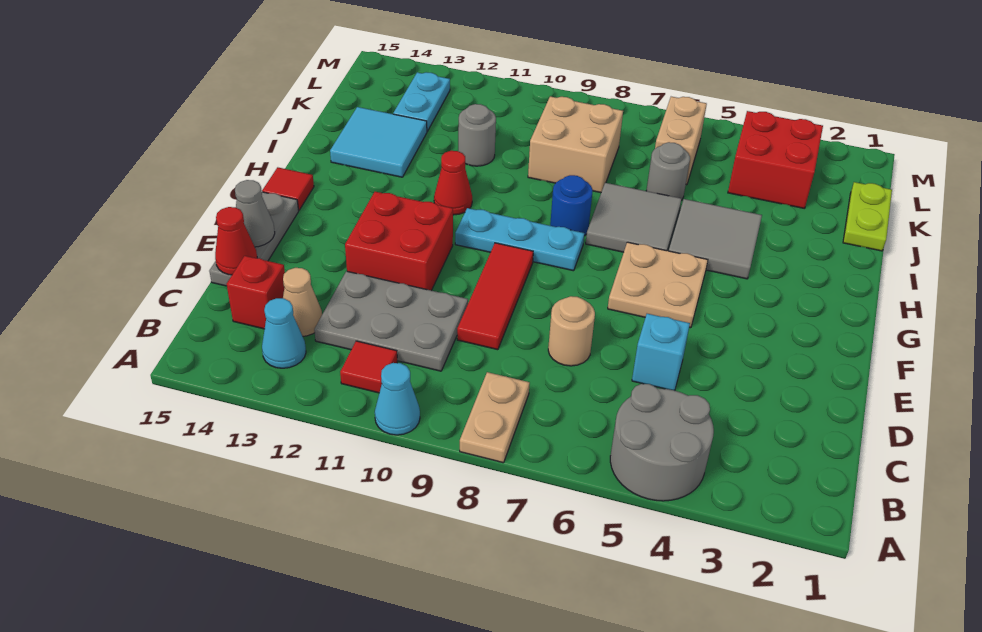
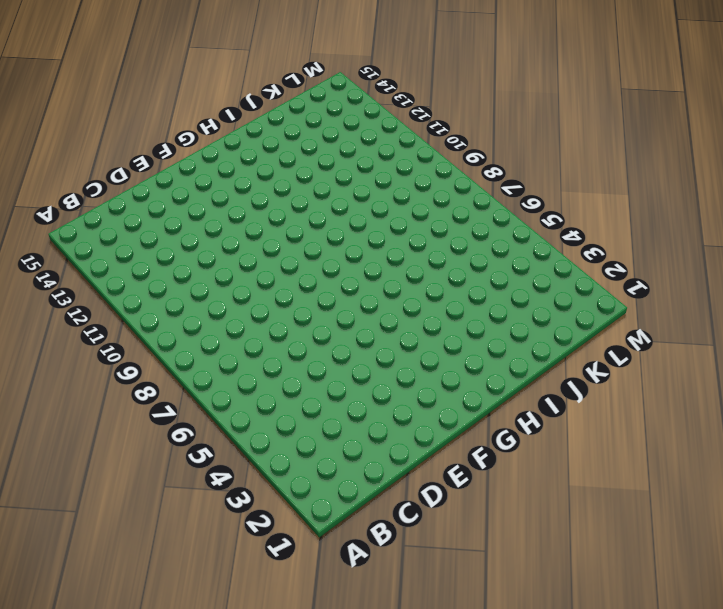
none -> grey round brick A4:B5 level 1
none -> tan plate A8:B8 level 1
none -> cyan cone A10 level 1
none -> red tile B11 level 1

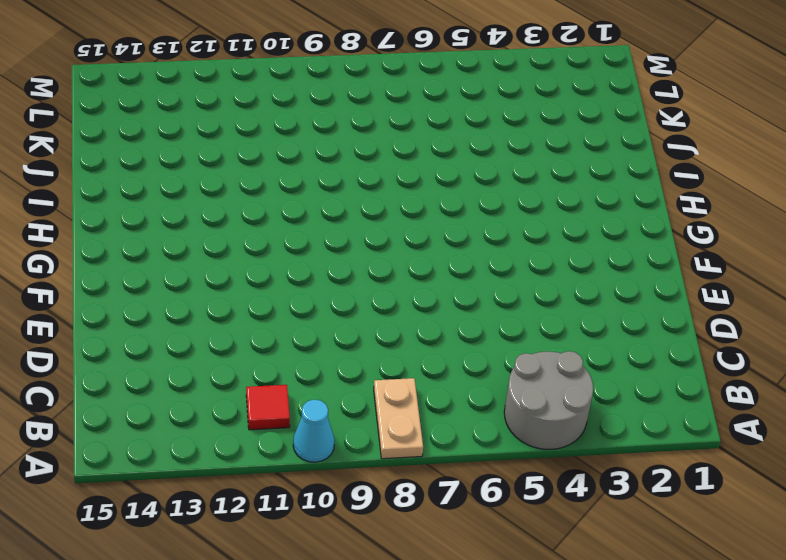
none -> cyan cone B13 level 1
none -> grey plate C10:D12 level 1
none -> tan cone C13 level 1
none -> red brick C14 level 1

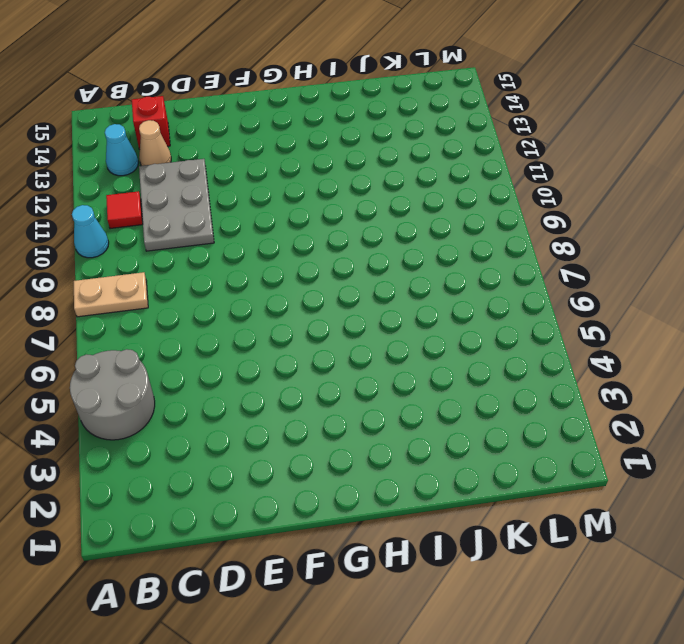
none -> cyan brick D5 level 1
none -> tan round brick D7 level 1
none -> red tile D9:F9 level 1
none -> grey plate D15:F15 level 1

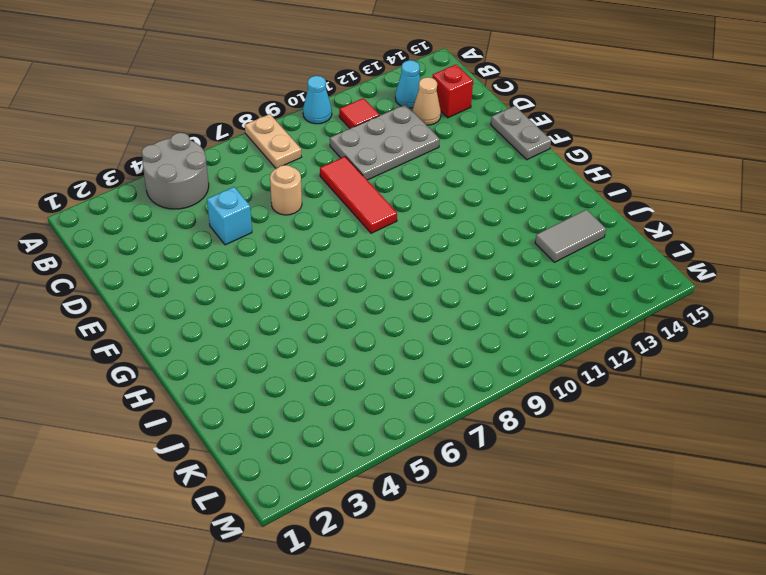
grey plate E15:F15 level 1 -> grey plate D15:F15 level 1
grey tile J13:J14 level 1 -> cyan tile I13:J14 level 1
none -> red brick E11:F12 level 1
none -> tan plate F5:G6 level 1
none -> cyan plate G8:G10 level 1
none -> red tile G15 level 1

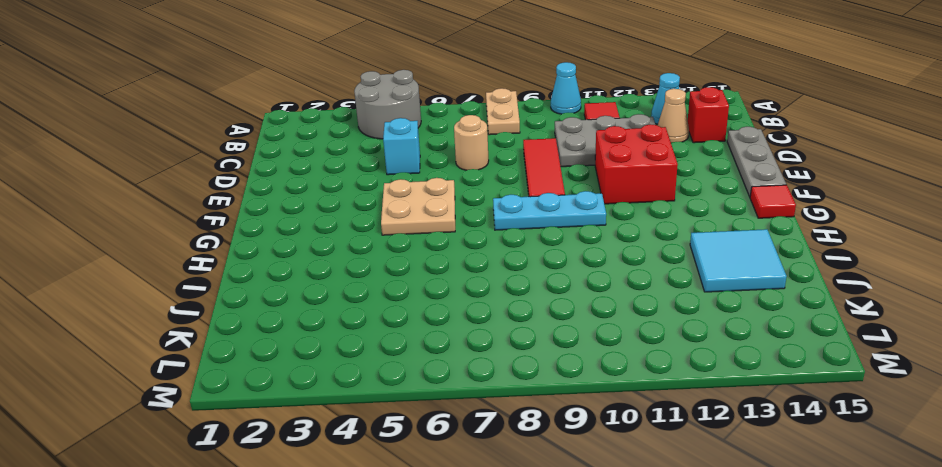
none -> grey tile H4:I5 level 1
none -> grey tile H6:I7 level 1
none -> blue round brick H8 level 1
none -> red cone H11 level 1

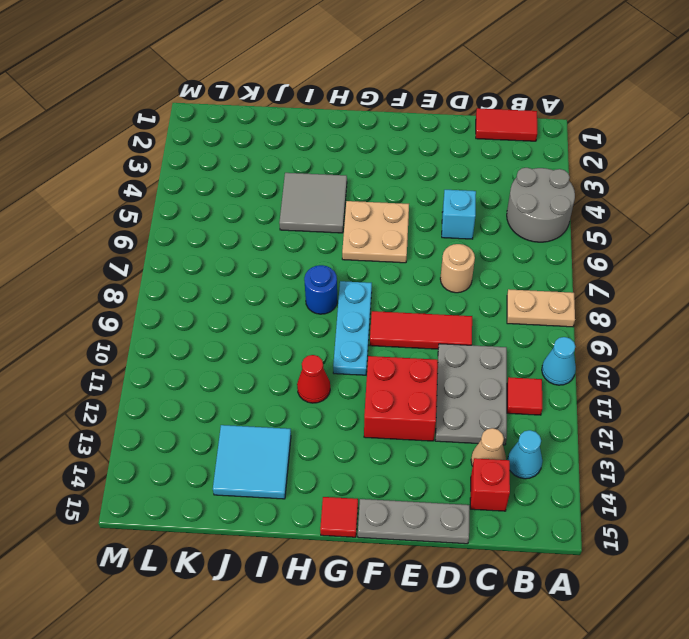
red tile B1:C1 level 1 -> none
none -> grey tile H6:I7 level 1
none -> lime plate J1:K1 level 1
none -> grey round brick J6 level 1
none -> tan brick J8:K9 level 1

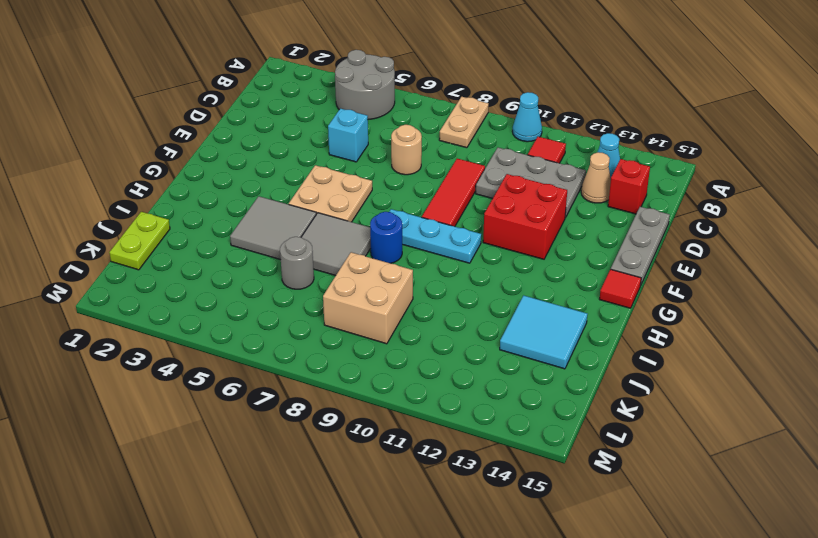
none -> red cone H11 level 1
none -> grey round brick J11 level 1
none -> red brick K3:L4 level 1
none -> tan brick K6:L6 level 1

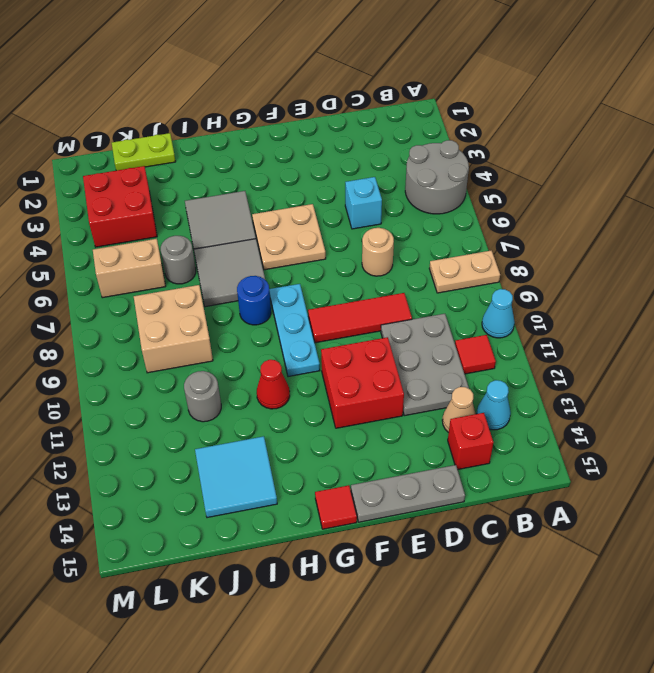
none -> cyan plate K13:L13 level 1
none -> red cone D15 level 2
none -> grey cone E15 level 2

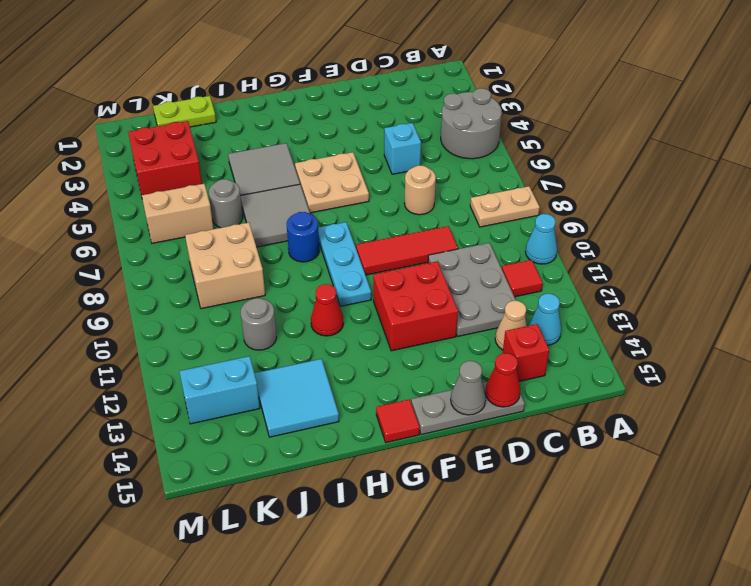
cyan brick K13:L13 level 1 -> cyan plate K13:L13 level 1

